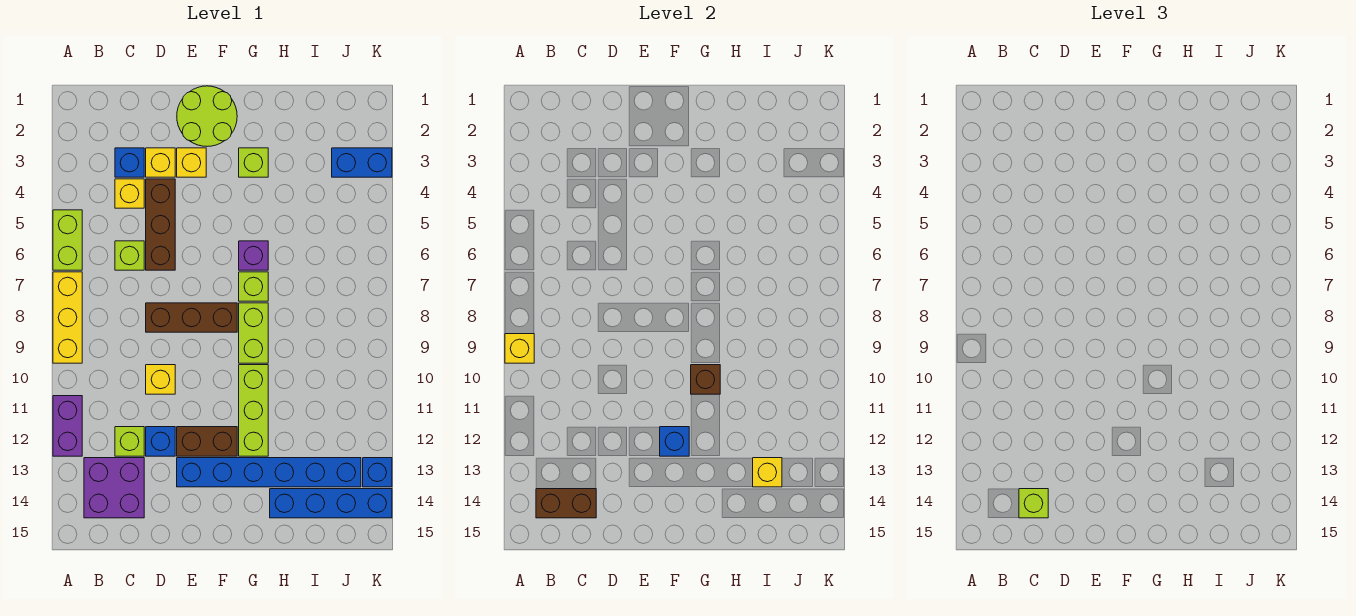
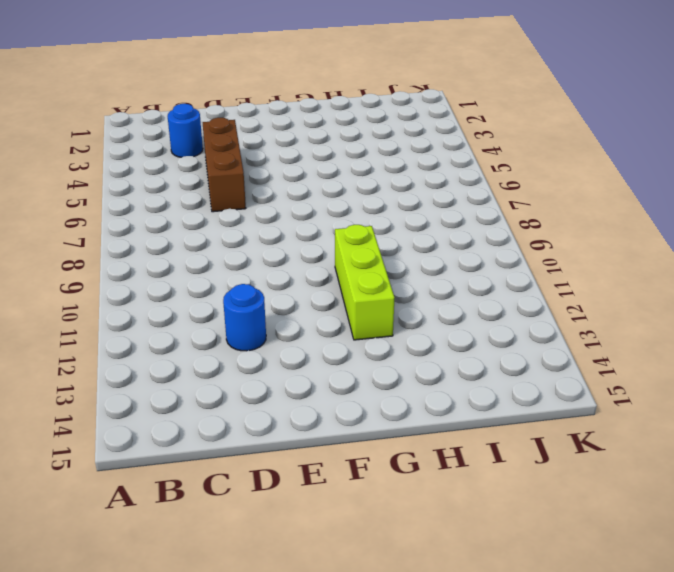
blue round brick C3 level 1 -> blue brick C3 level 1
blue round brick D12 level 1 -> blue brick D12 level 1
none -> lime brick A5:A6 level 1
none -> yellow brick A7:A9 level 1
none -> purple brick A11:A12 level 1
none -> purple brick B13:C14 level 1

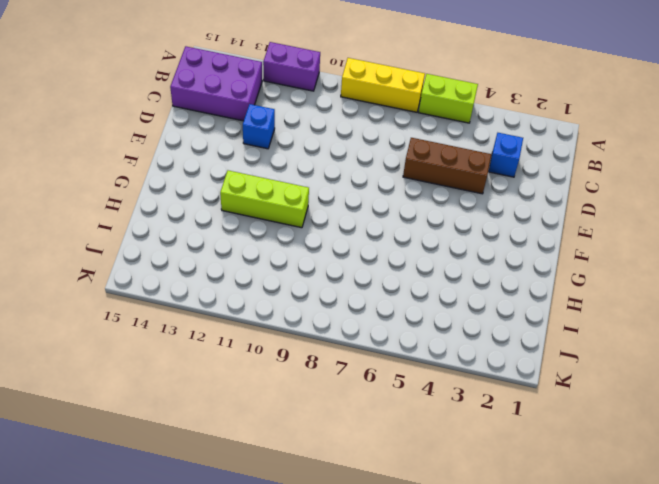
purple brick B13:C15 level 1 -> purple brick B13:C14 level 1
none -> yellow brick C4 level 1
none -> lime brick C6 level 1
none -> lime brick C12 level 1
none -> yellow brick D3 level 1

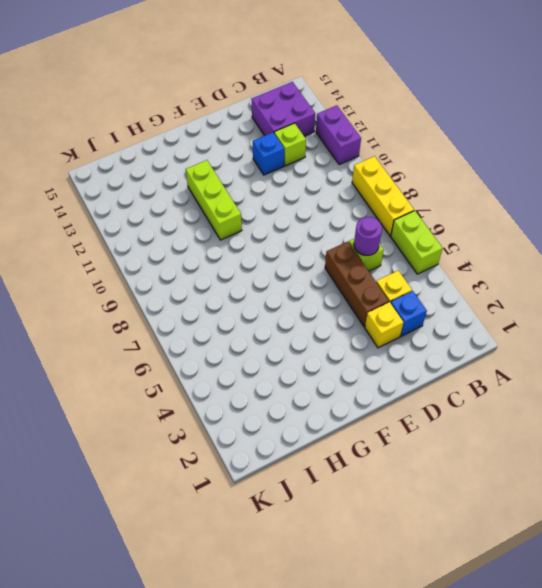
purple round brick C6 level 2 -> none
none -> brown brick D8:F8 level 1
none -> yellow brick D10 level 1
none -> lime round brick E1:F2 level 1
none -> yellow brick E3 level 1

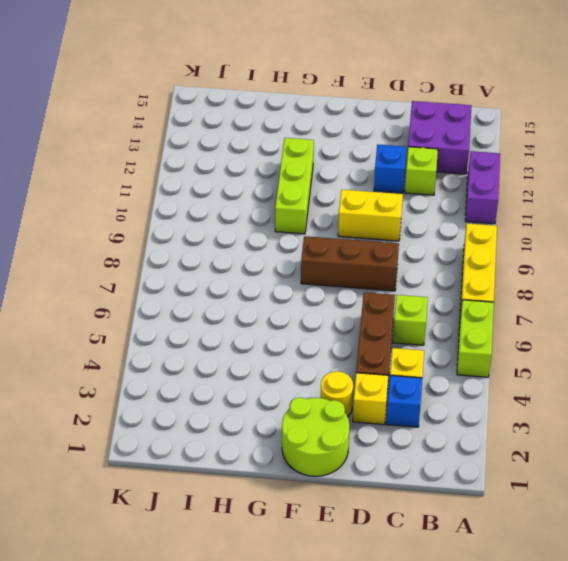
yellow brick D10:E10 level 1 -> yellow brick D10 level 1
yellow round brick E3 level 1 -> yellow brick E3 level 1
none -> brown brick E12:F12 level 1
none -> blue brick E13:J13 level 1
none -> lime brick G3 level 1
none -> purple brick G6 level 1

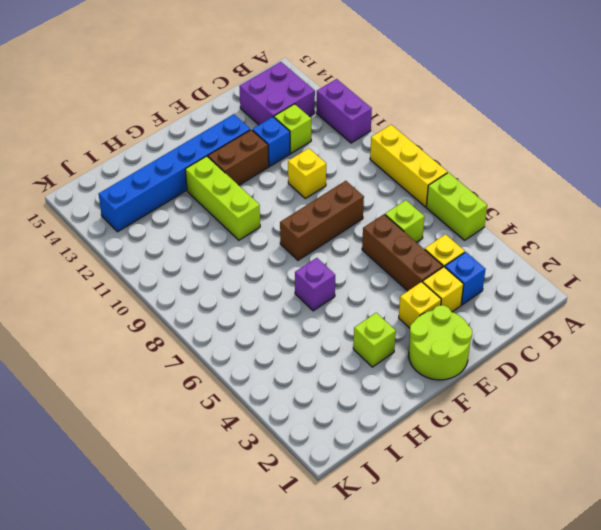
none -> lime brick G7 level 1
none -> lime brick G8:G9 level 1
none -> blue brick H14:K14 level 1
none -> blue brick J3:K3 level 1

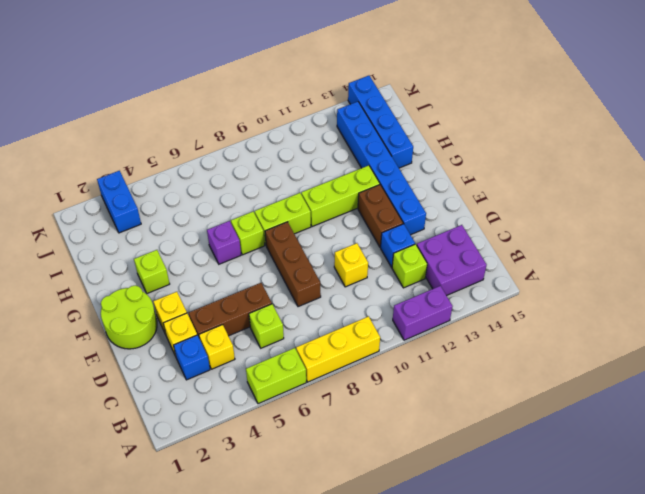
none -> blue brick K13 level 1
none -> yellow brick A9 level 2
none -> brown brick B14:C14 level 2
none -> blue brick F12 level 2

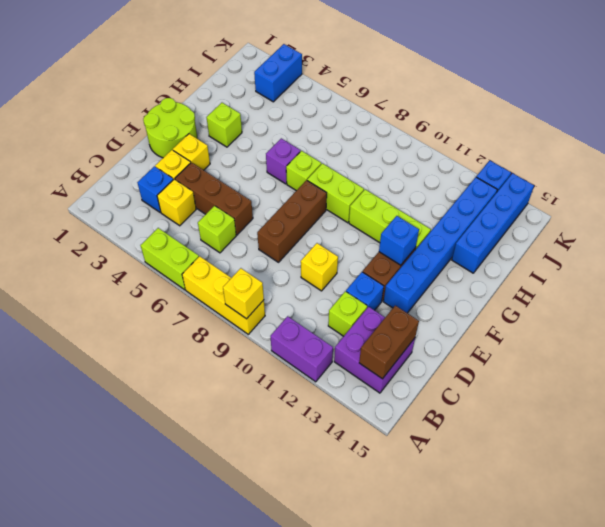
none -> brown brick G10 level 2
none -> yellow brick I13 level 2
none -> lime brick C14 level 3

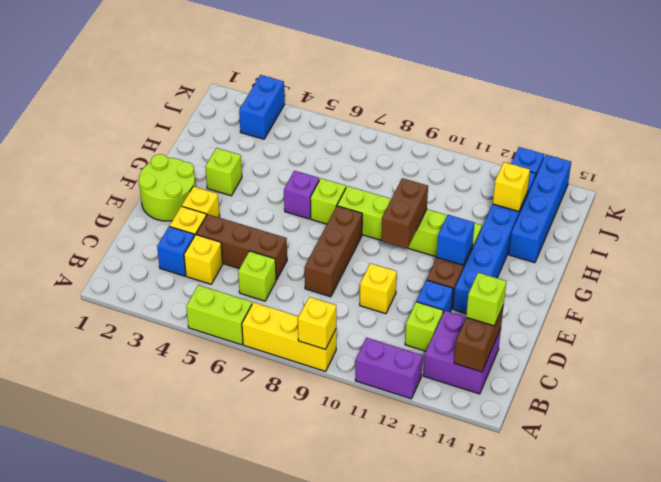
brown brick F10:G10 level 2 -> brown brick G10 level 2

